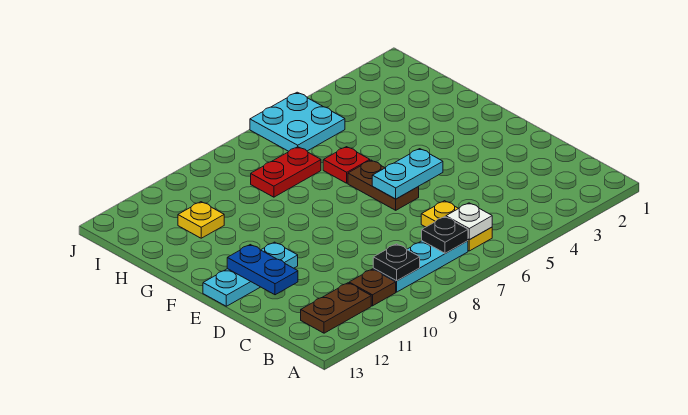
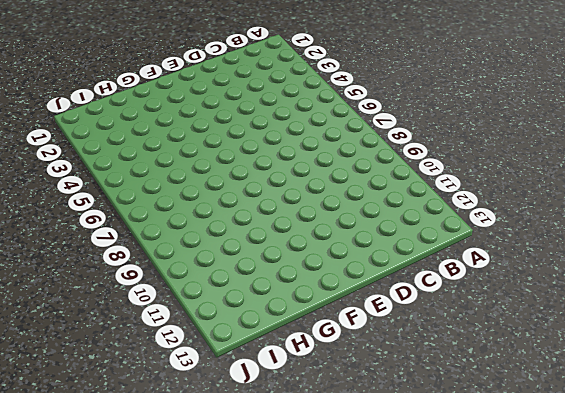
none -> yellow plate B6:C6 level 1
none -> cyan plate B7:B9 level 1
none -> brown plate B10 level 1

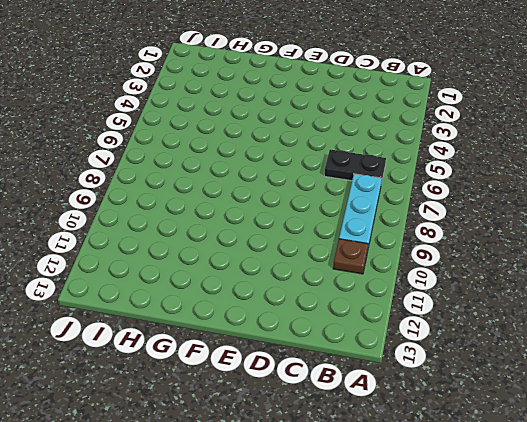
black plate B6:C6 level 1 -> yellow plate B6:C6 level 1
none -> brown plate B11:B12 level 1
none -> brown plate E6:F6 level 1
none -> cyan plate E11:E13 level 1

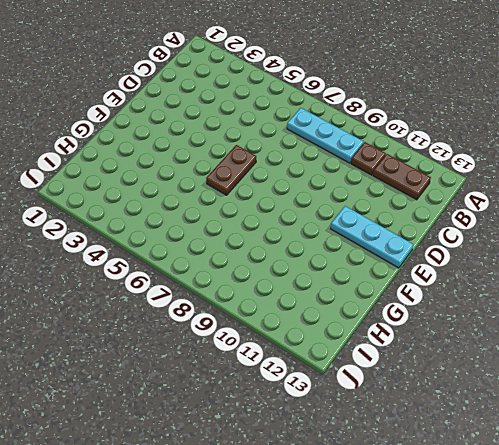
none -> yellow plate B6:C6 level 1
none -> red plate G6 level 1
none -> red plate H7:H8 level 1

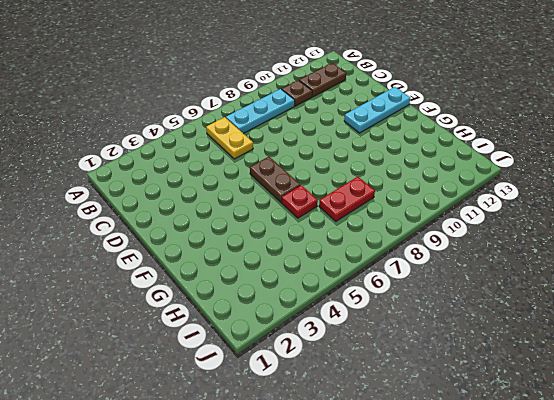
none -> yellow plate H11 level 1
none -> cyan plate I5:J6 level 1
none -> white plate B6 level 2

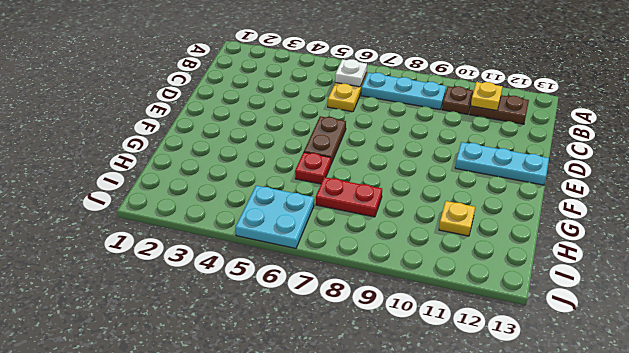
yellow plate B11 level 2 -> none
none -> black plate B7 level 2
none -> black plate B9 level 2
none -> blue plate D12:E12 level 2

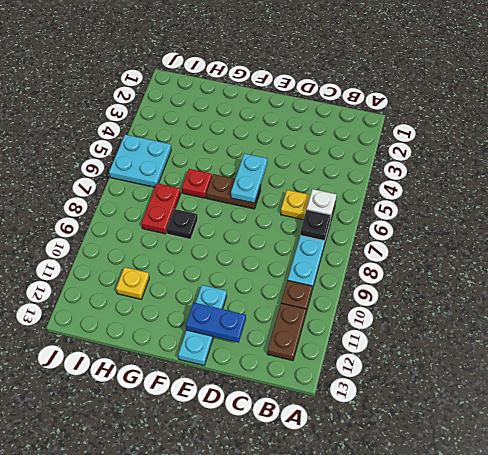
black plate G8 level 1 -> black plate B9 level 2

